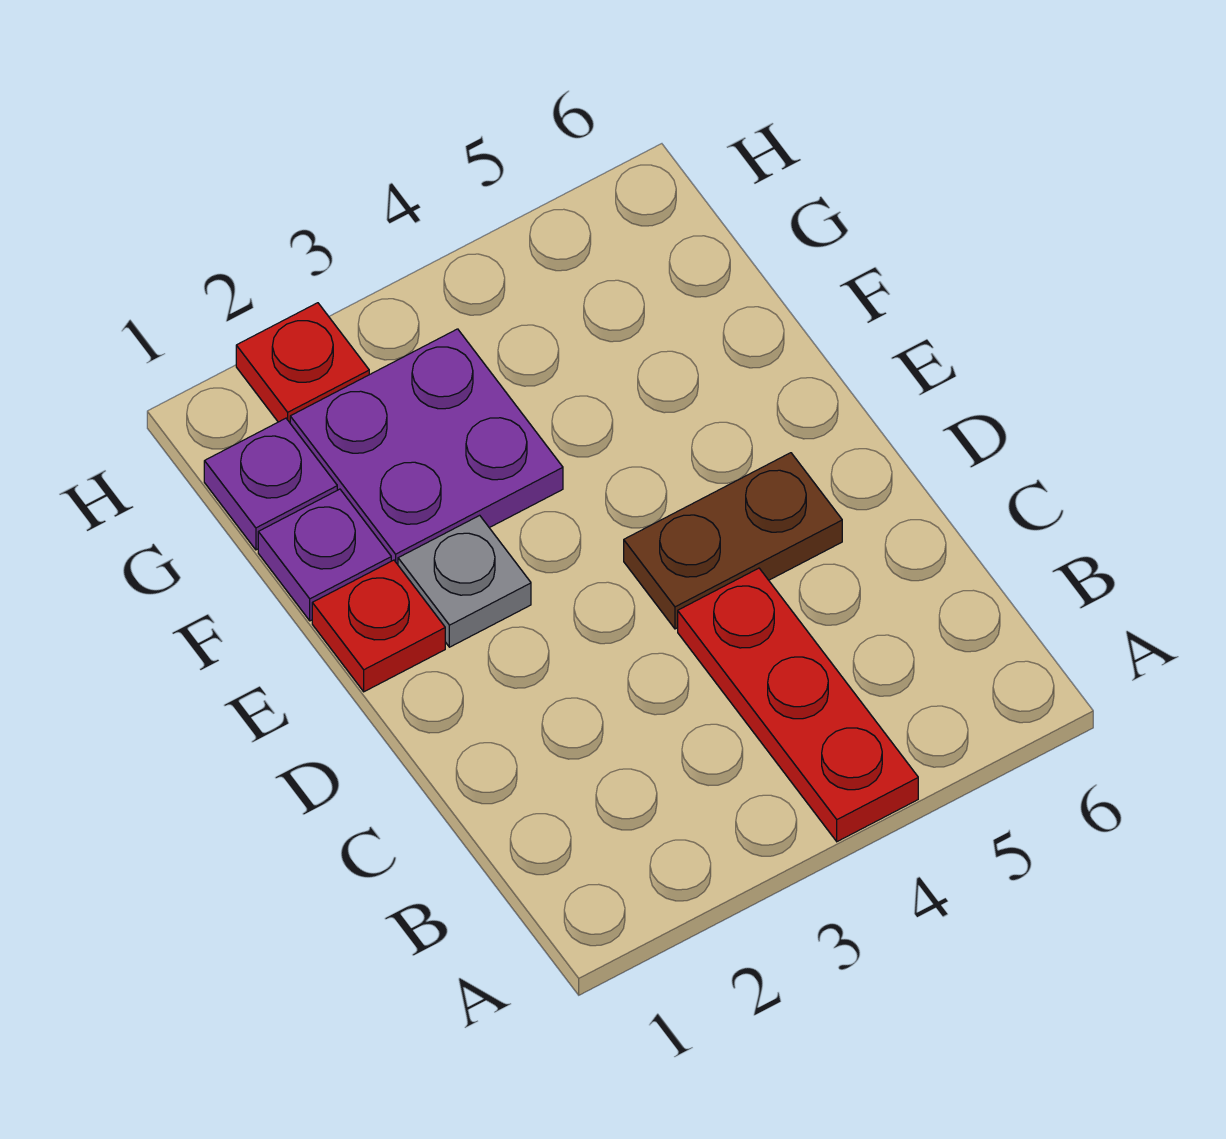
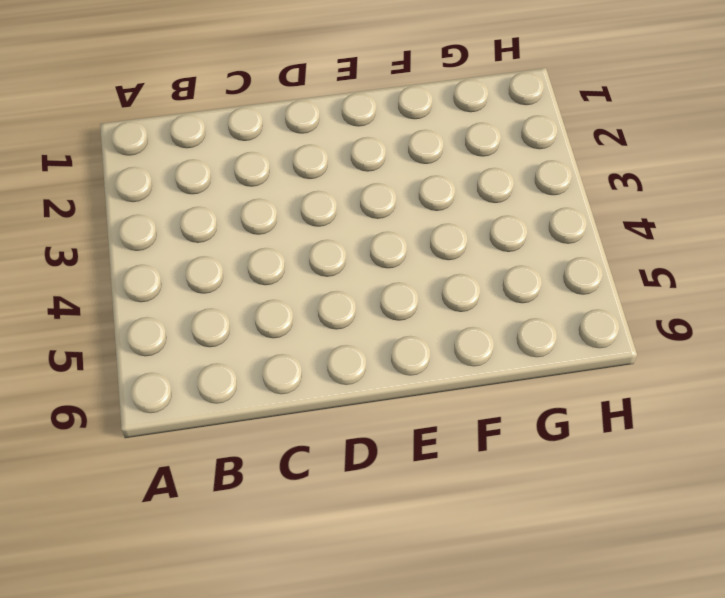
none -> red plate A4:C4 level 1
none -> brown plate D4:D5 level 1

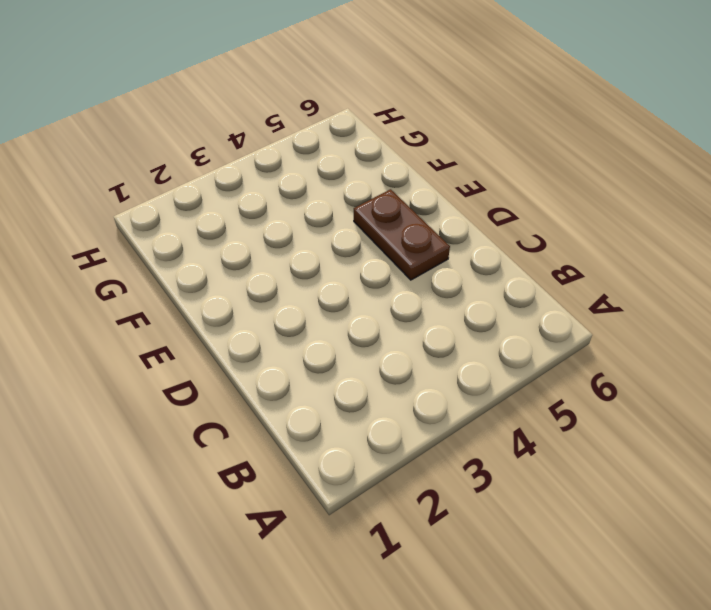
brown plate D5:E5 level 1 -> brown plate D4:D5 level 1
none -> red plate A4:C4 level 1
none -> red plate E1 level 1

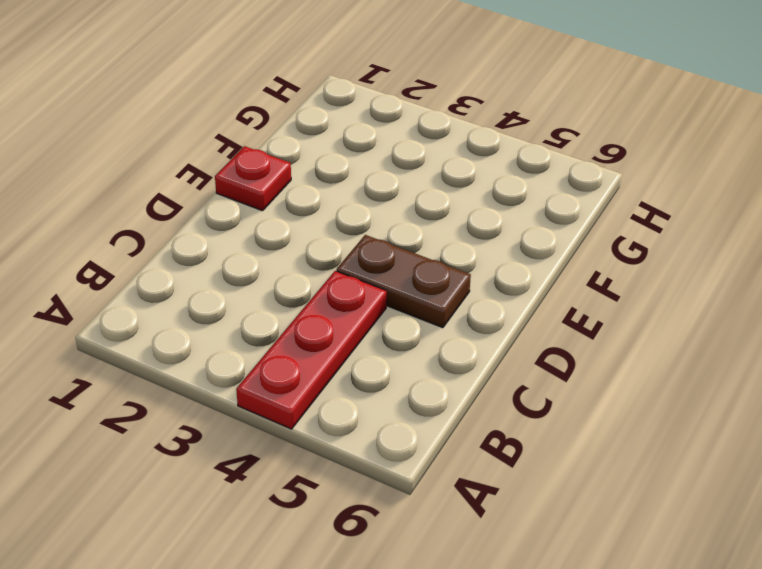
none -> grey plate E2 level 1
none -> purple plate F1 level 1

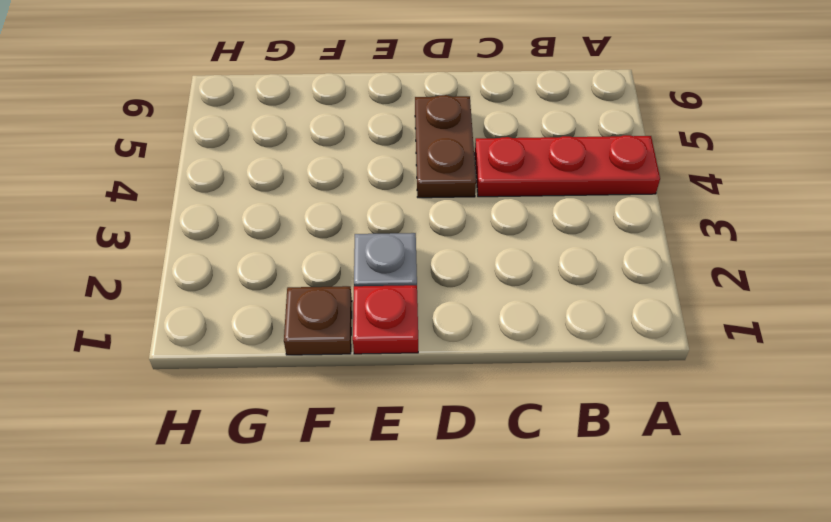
brown plate F1 level 1 -> purple plate F1 level 1
none -> purple plate F2:G3 level 1
none -> purple plate G1 level 1

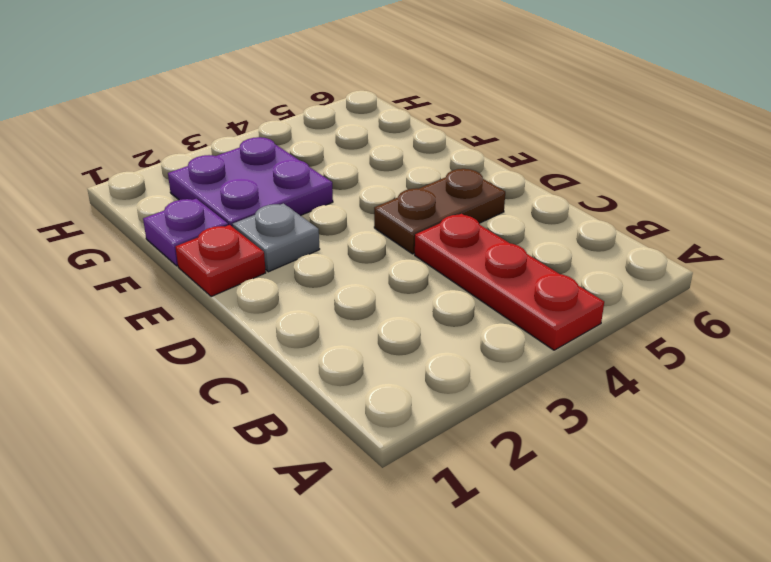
none -> purple plate G1 level 1
none -> red plate H2 level 1

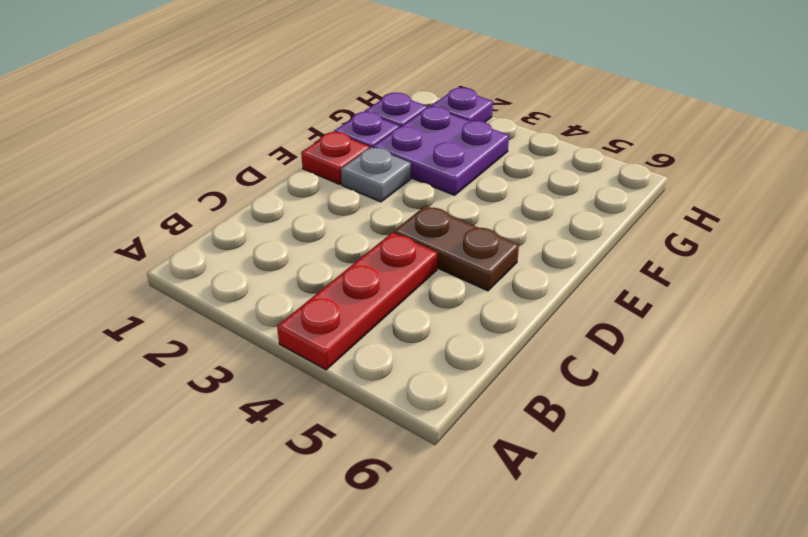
purple plate H2 level 1 -> red plate H2 level 1

